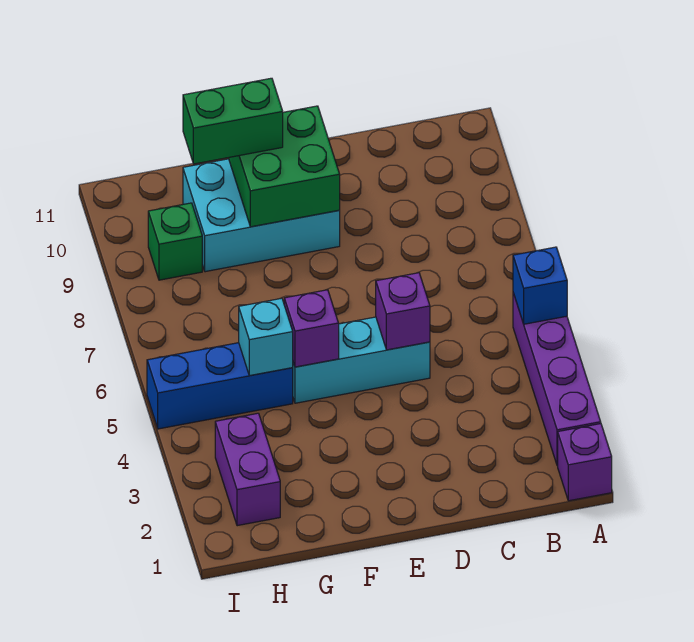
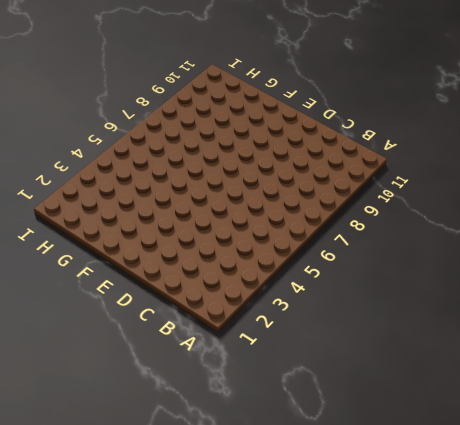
none -> purple brick A1 level 1
none -> purple brick A2:A5 level 1
none -> cyan brick D5:F5 level 1

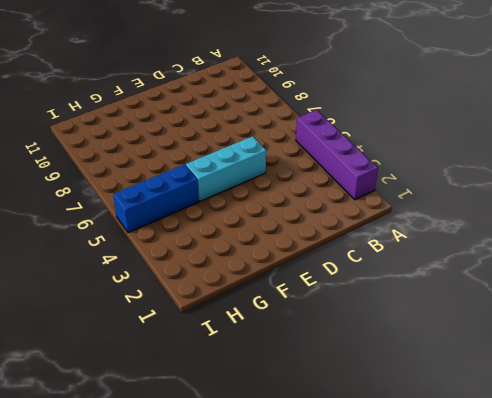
none -> purple brick A1 level 1
none -> cyan brick E9:G10 level 1
none -> purple brick H2:H3 level 1

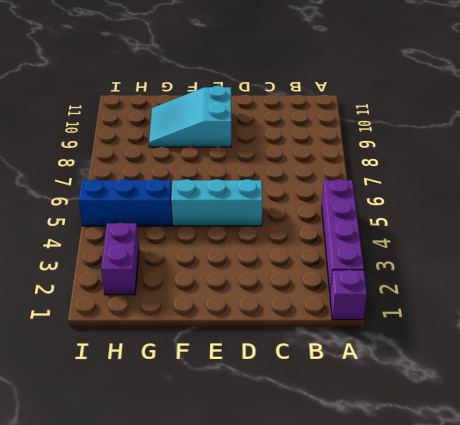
cyan slope E9:G10 level 1 top E -> cyan brick E9:G10 level 1
none -> green brick H9 level 1
none -> blue brick A5 level 2
none -> purple brick D5 level 2

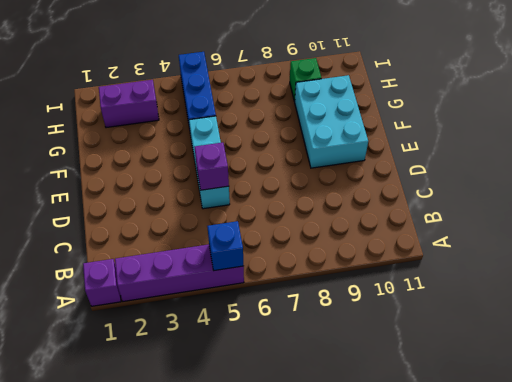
none -> green brick E9:F10 level 2
none -> purple brick F5 level 2
none -> cyan brick G5 level 2

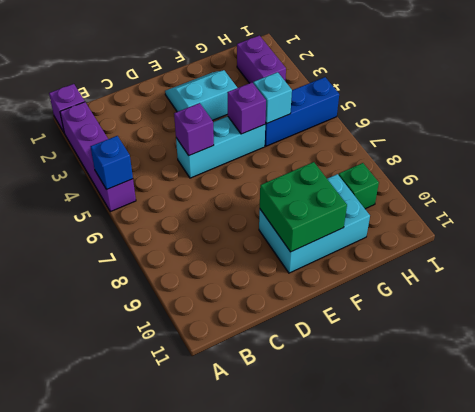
cyan slope E2:F3 level 1 top 3 -> none
none -> green brick F10:G10 level 3

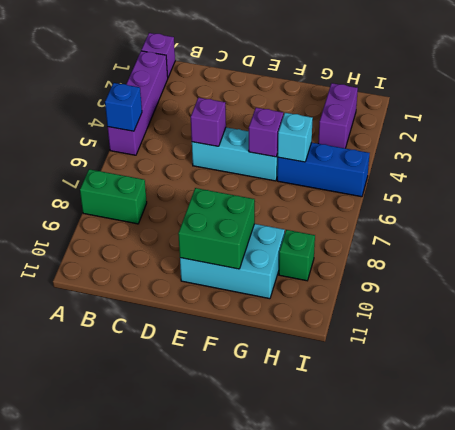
green brick A8:B8 level 1 -> green brick F10:G10 level 3

